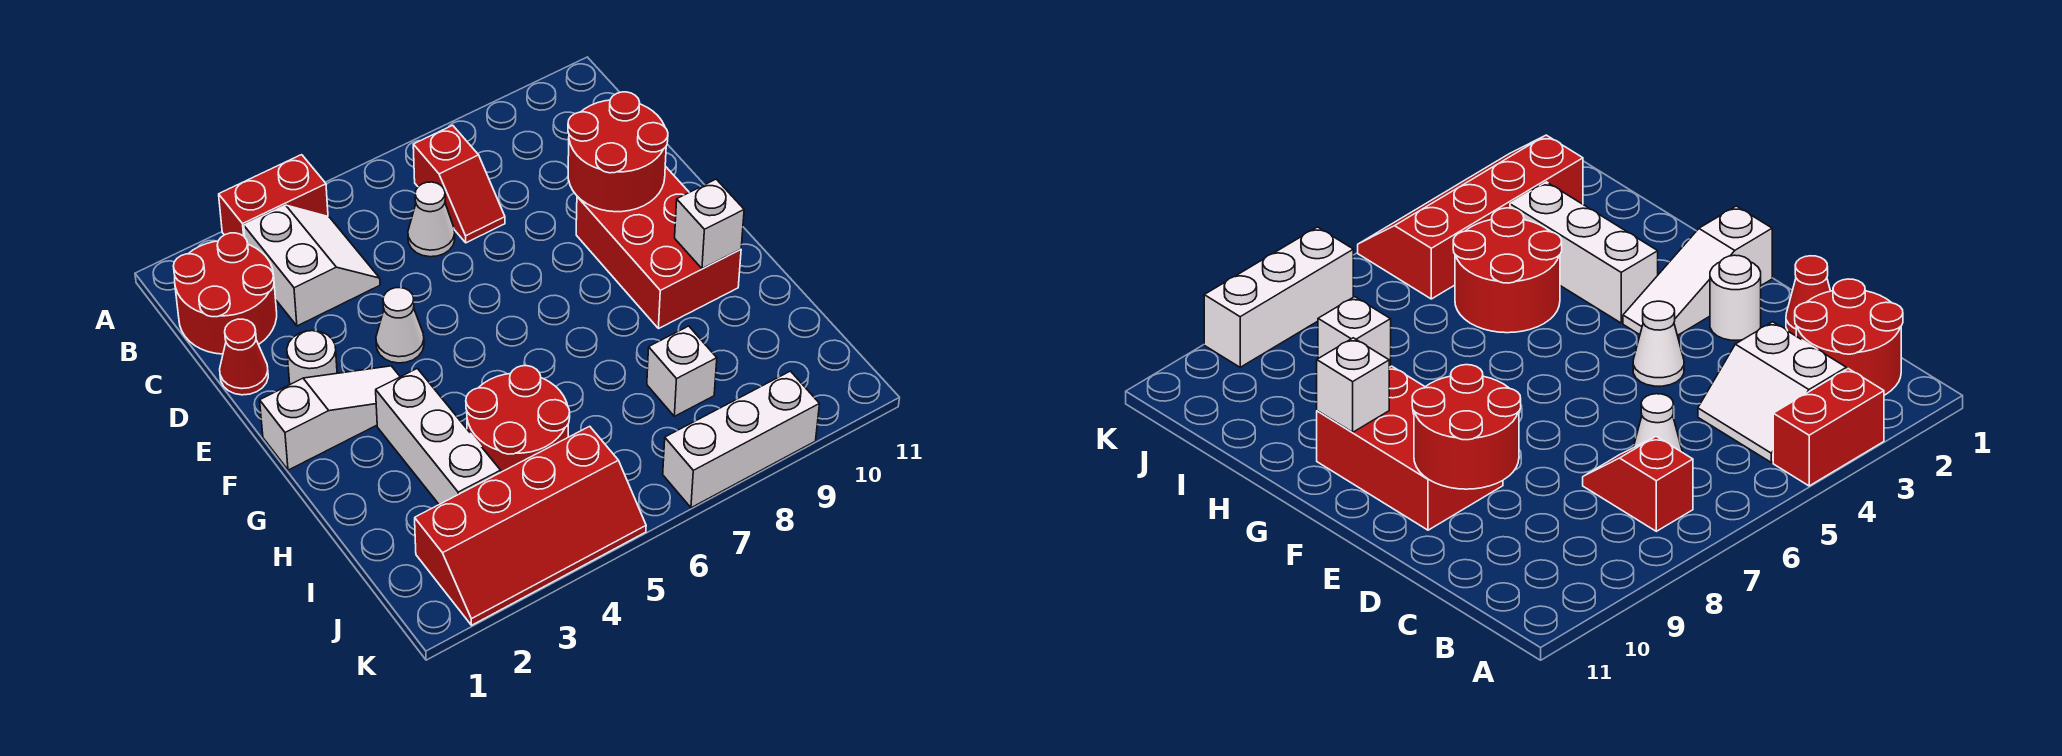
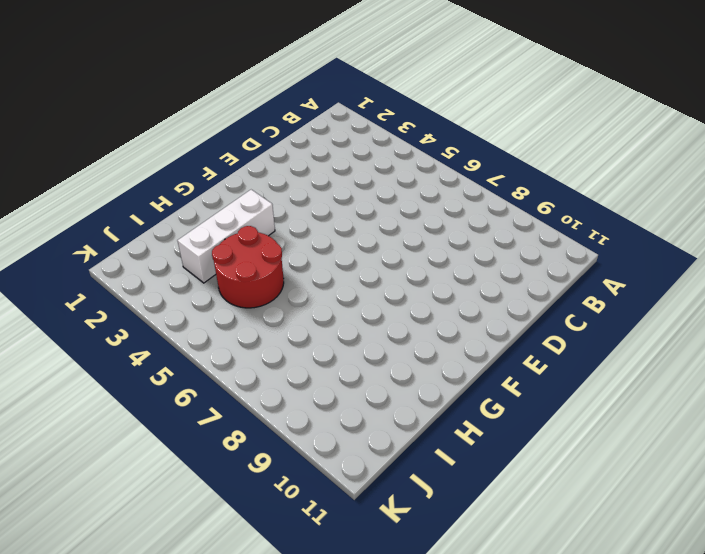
none -> red brick A3:A4 level 1
none -> red round brick B1:C2 level 1
none -> white slope B3:C4 level 1 top 3

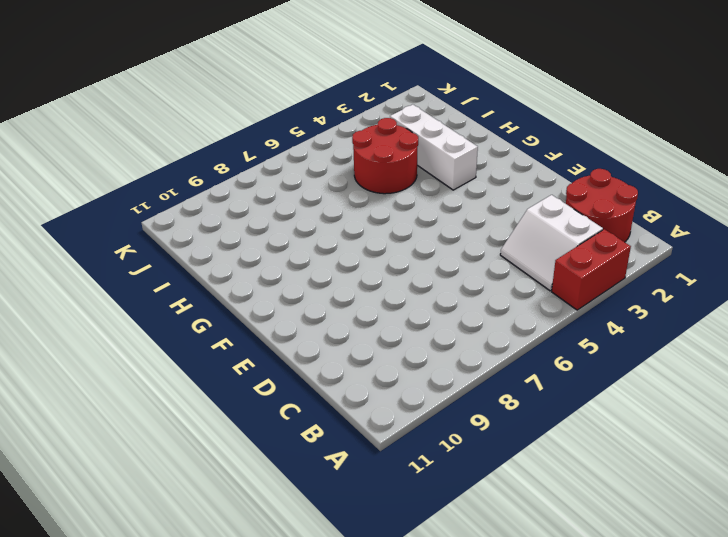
none -> red slope B7:C7 level 1 top B
none -> white cone C6 level 1
none -> red cone D1 level 1

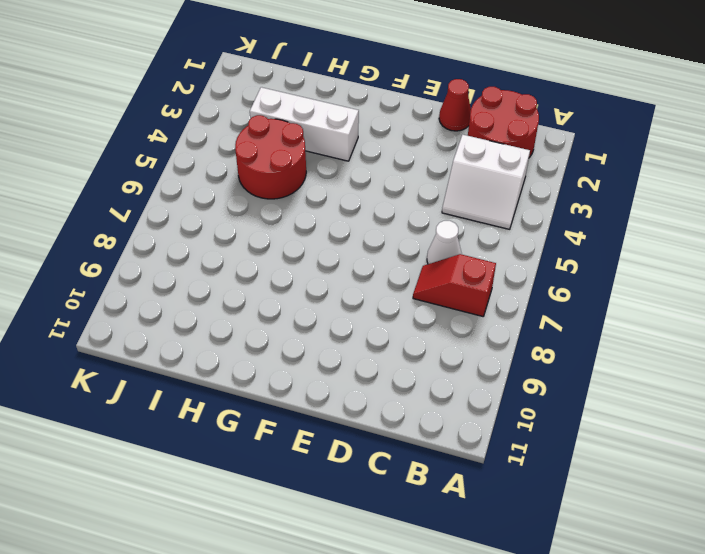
none -> red brick A3:A4 level 1
none -> white round brick E2 level 1
none -> white cone E4 level 1

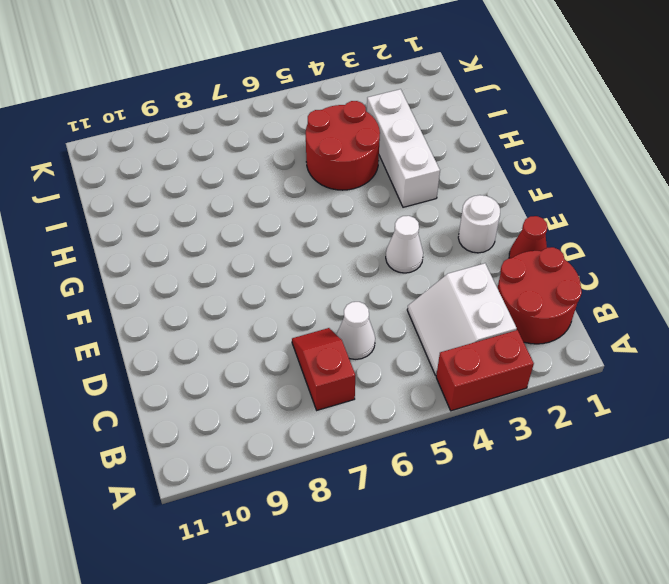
none -> red brick E9:G10 level 1
none -> white slope F1:F3 level 1 top 1
none -> white brick I8 level 1

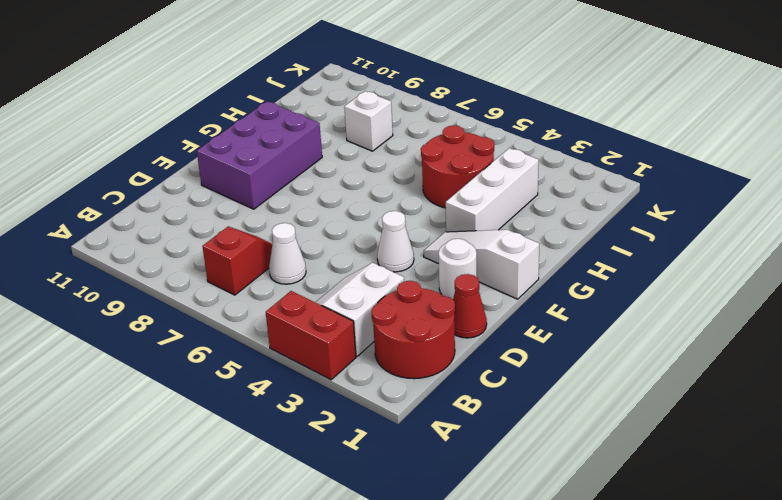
purple brick E9:G10 level 1 -> red brick E9:G10 level 1
none -> red slope J2:K5 level 1 top J
none -> white brick K7:K9 level 1
none -> red round brick D9:E10 level 2

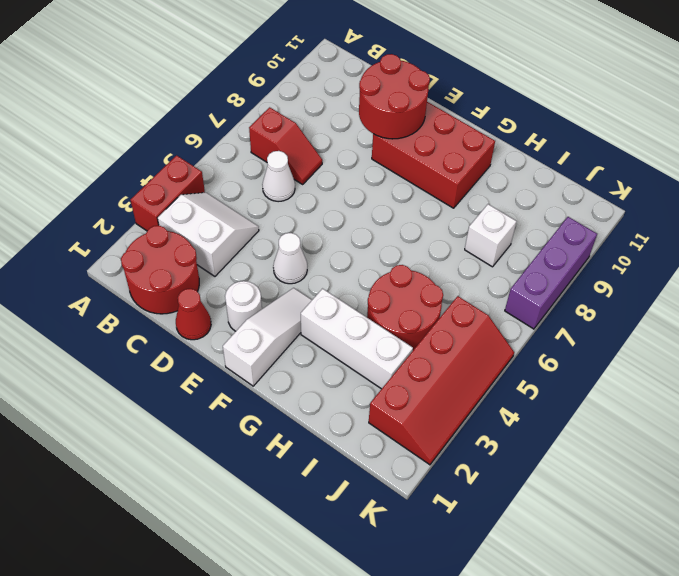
purple brick K7:K9 level 1 -> white brick K7:K9 level 1
none -> white brick G10 level 2

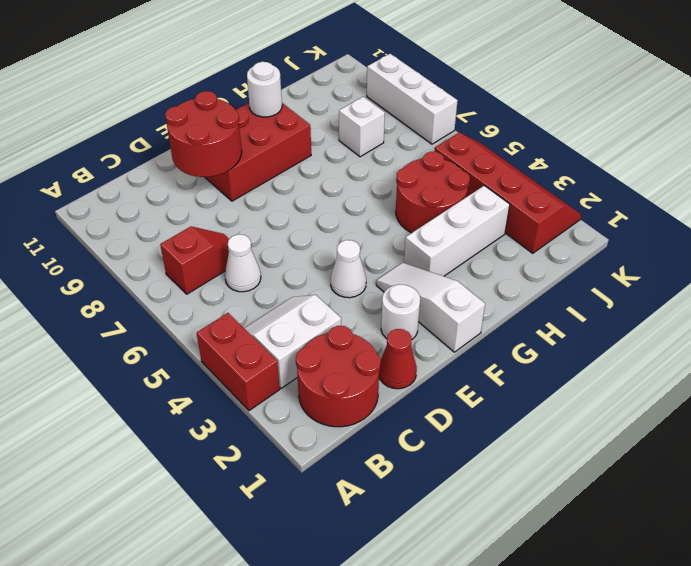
white round brick G10 level 2 -> white brick G10 level 2

